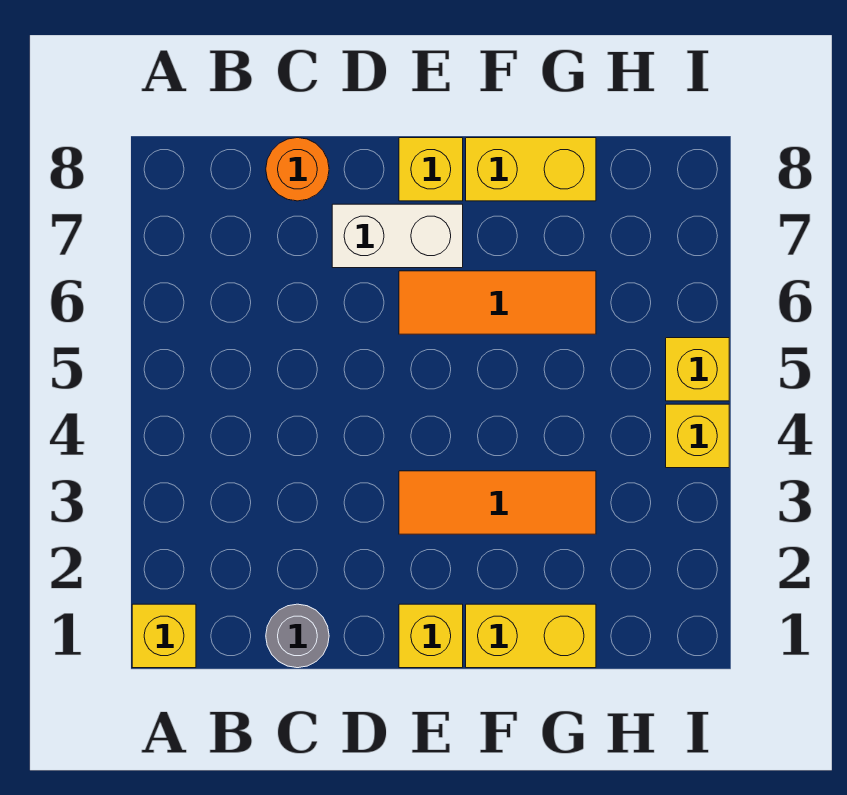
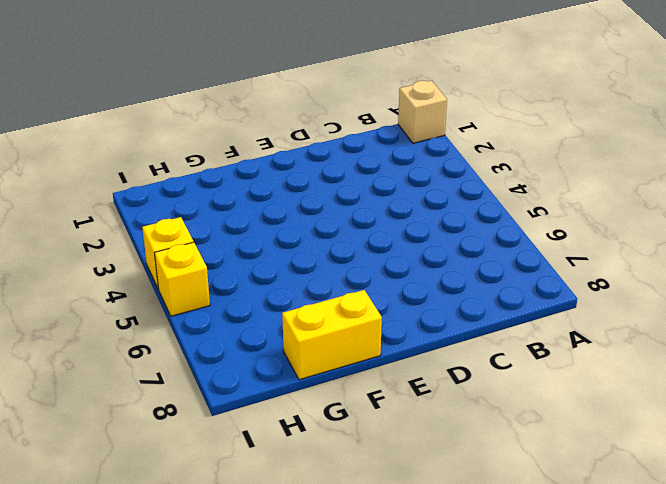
tan brick A1 level 1 -> yellow brick A1 level 1
none -> grey round brick C1 level 1
none -> orange round brick C8 level 1
none -> white brick D7:E7 level 1

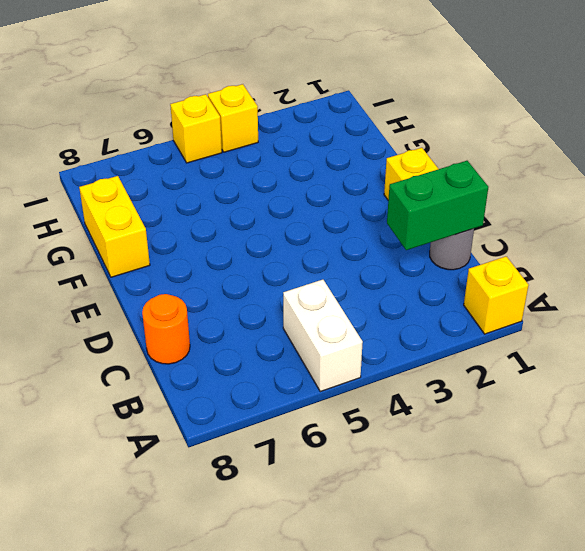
white brick A5:B5 level 1 -> white brick D7:E7 level 1
green brick C1:C2 level 2 -> none
none -> orange tile E3:G3 level 1
none -> orange tile E6:G6 level 1
none -> yellow brick E8 level 1

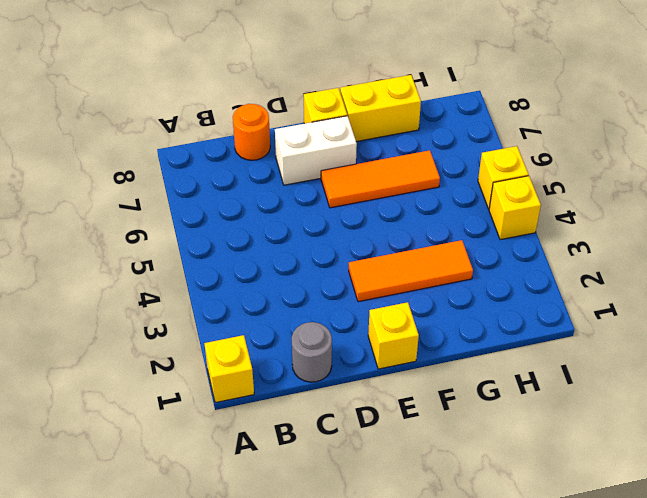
none -> yellow brick F1:G1 level 1

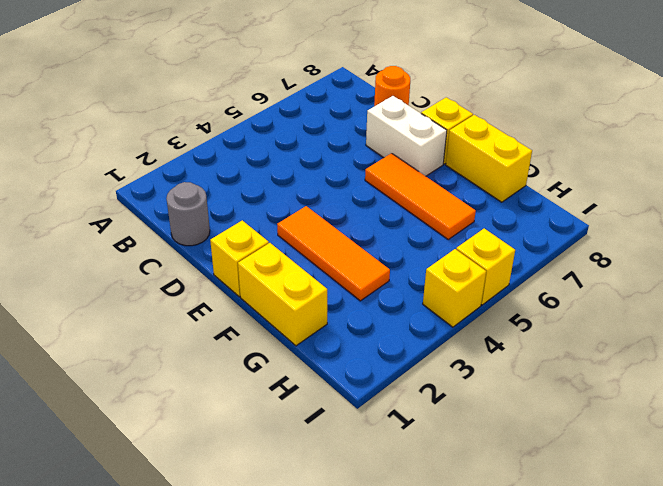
none -> yellow brick A1 level 1

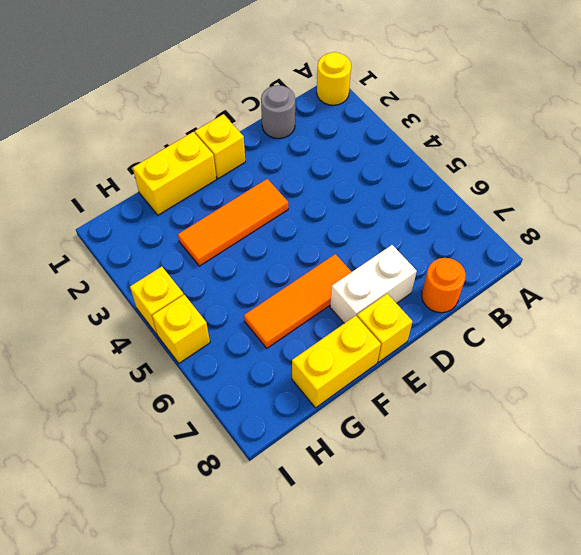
yellow round brick A1 level 1 -> yellow brick A1 level 1

